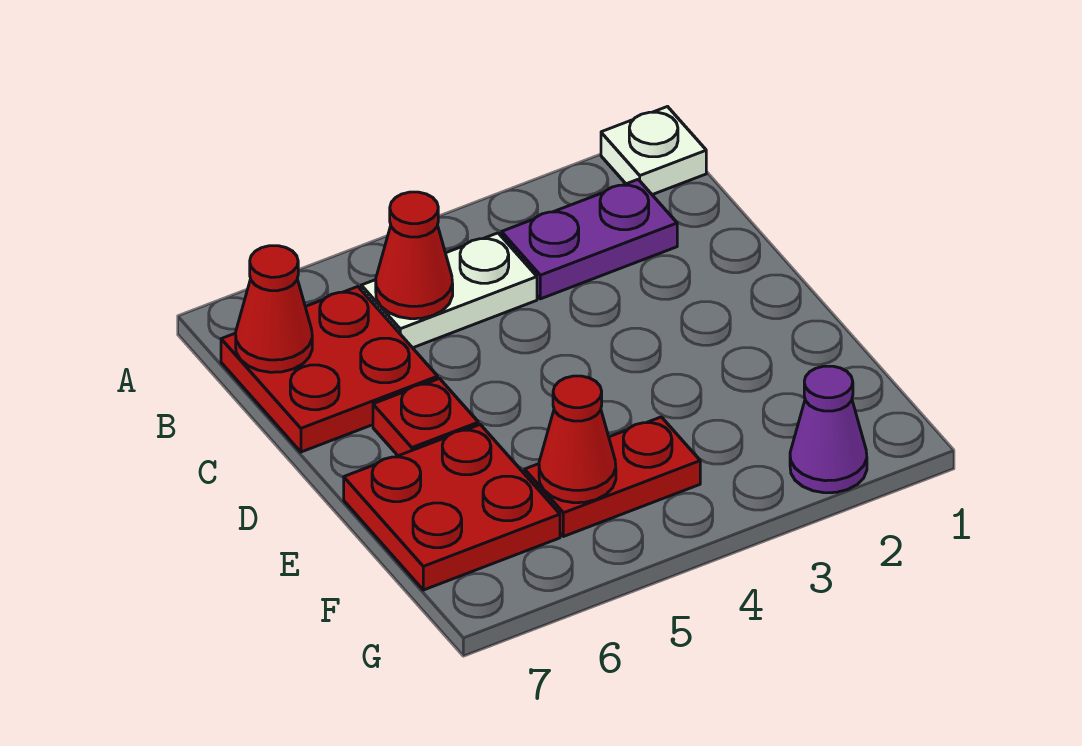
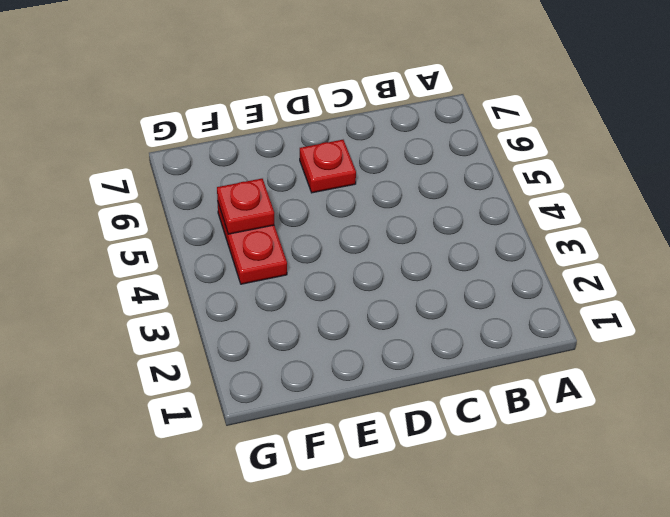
red plate F5 level 2 -> red cone F5 level 2
none -> white plate A1 level 1
none -> purple plate B2:B3 level 1

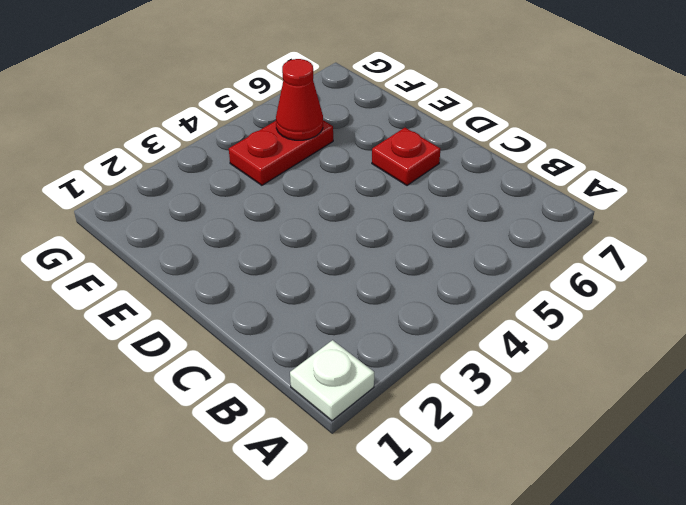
none -> purple plate B2:B3 level 1
none -> white plate B4:B5 level 1

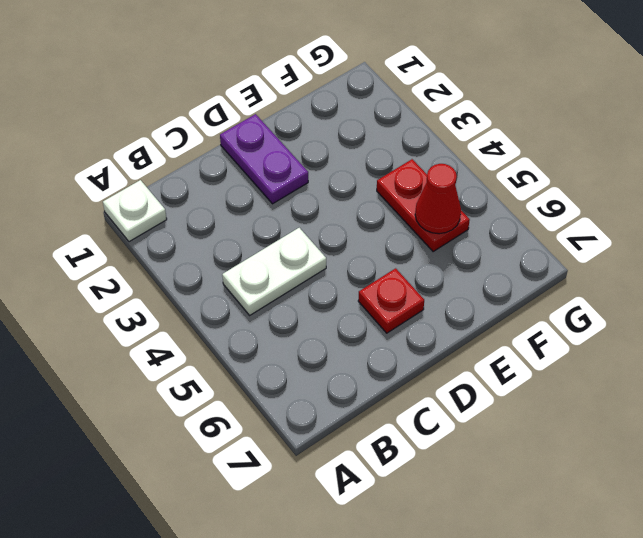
white plate B4:C4 level 1 -> white plate B4:B5 level 1
purple plate D1:D2 level 1 -> purple plate B2:B3 level 1
none -> red plate B6:C7 level 1
none -> red plate E6:F7 level 1

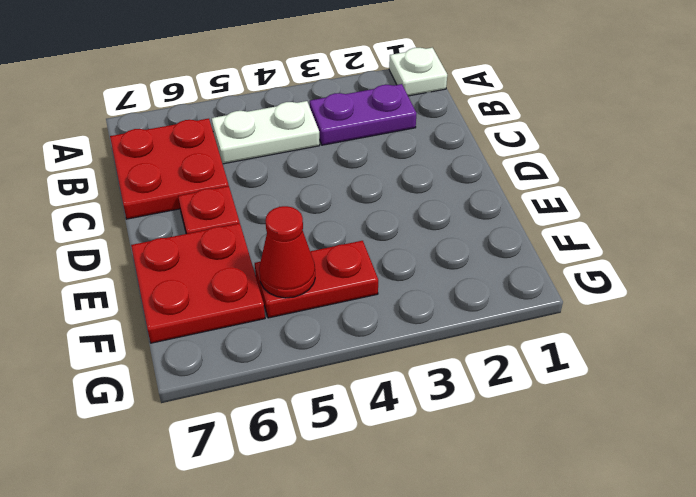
none -> purple cone G2 level 1
none -> red cone B5 level 2

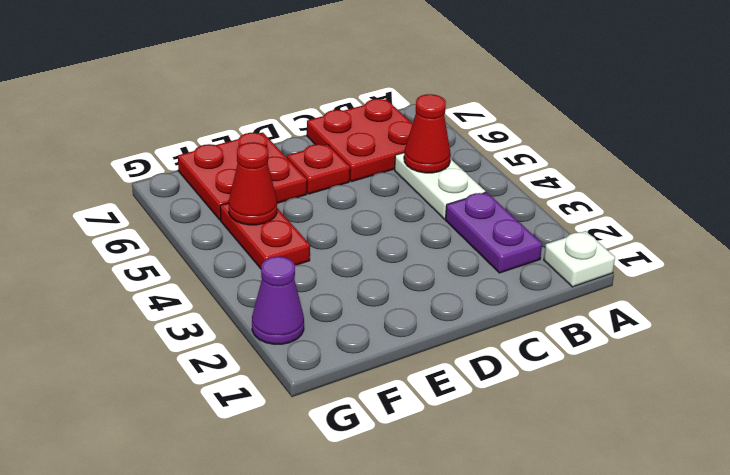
none -> red cone B7 level 2

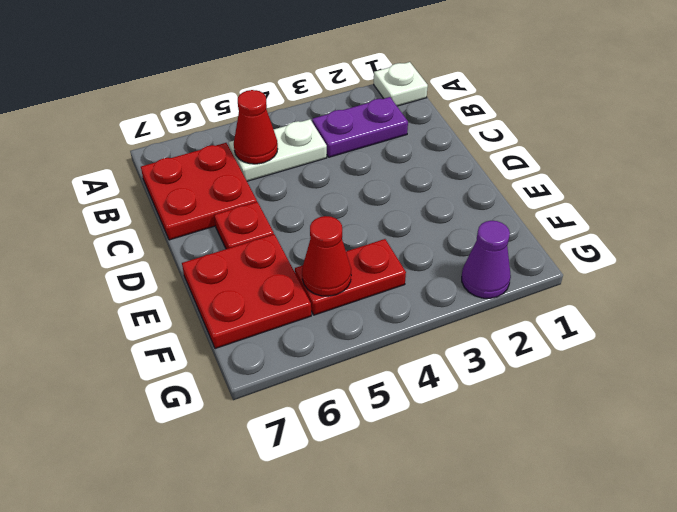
none -> red cone B7 level 2

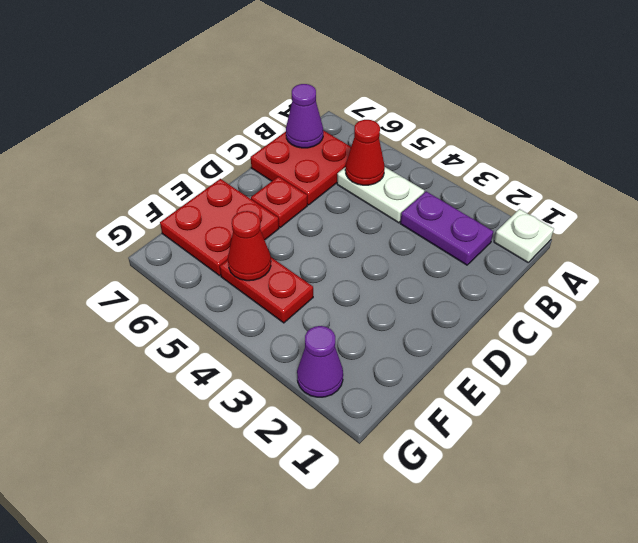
purple cone B7 level 2 -> red cone B7 level 2

